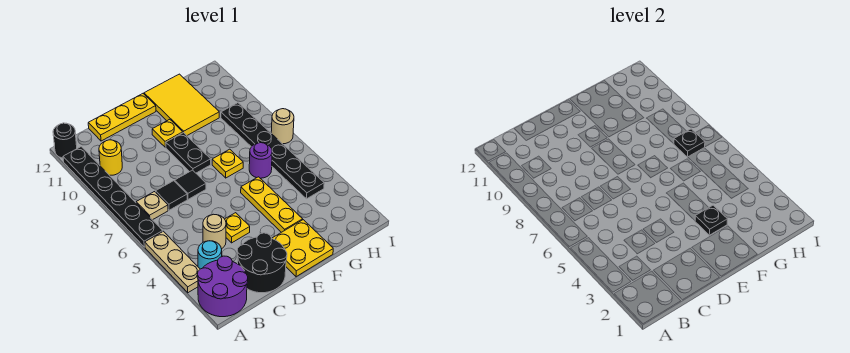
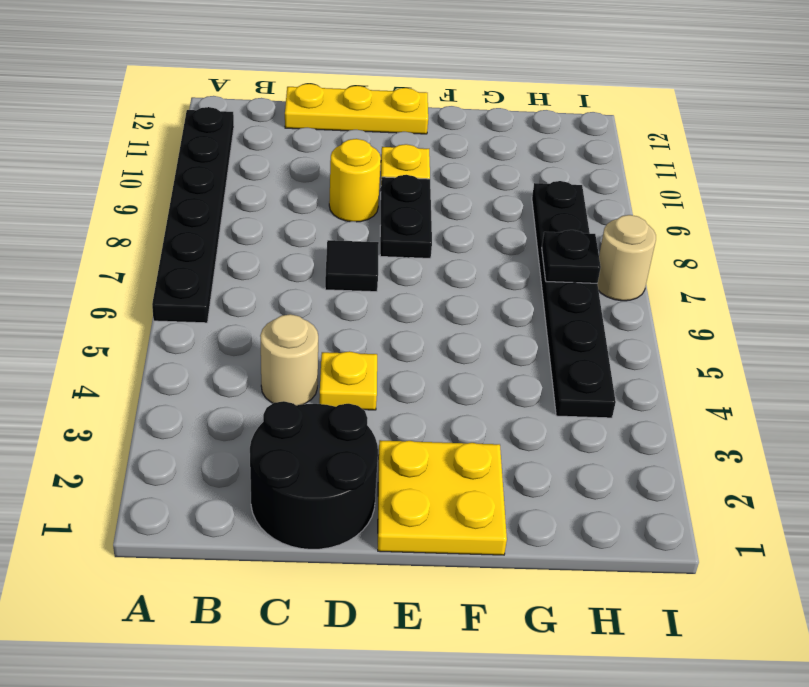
yellow round brick D9 level 1 -> yellow round brick B10 level 1
none -> purple round brick A1:B2 level 1
none -> tan plate A3:A5 level 1
none -> black round brick A12 level 1

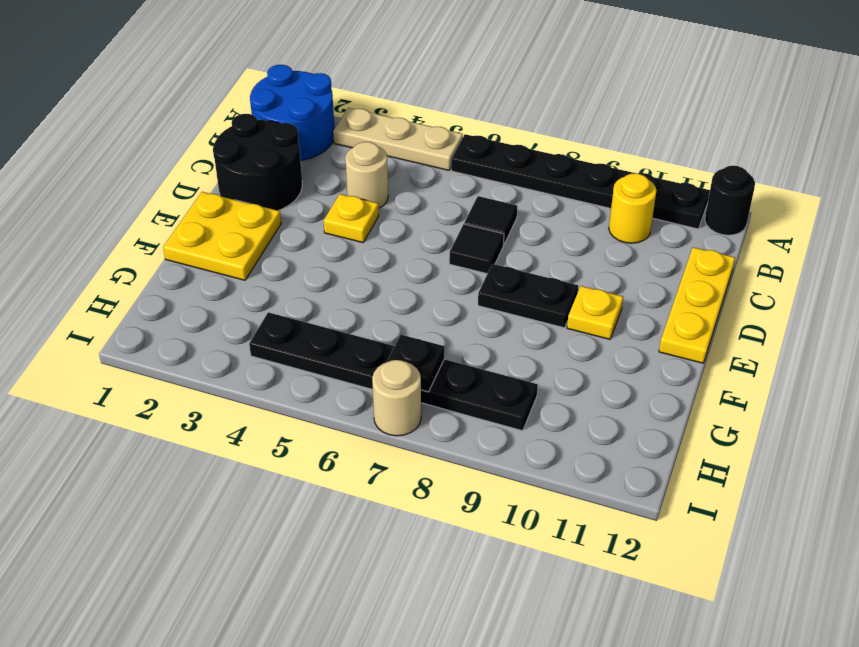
blue round brick A1:B2 level 1 -> purple round brick A1:B2 level 1
none -> cyan round brick B3 level 1
none -> tan plate B7 level 1
none -> yellow plate F3:F5 level 1

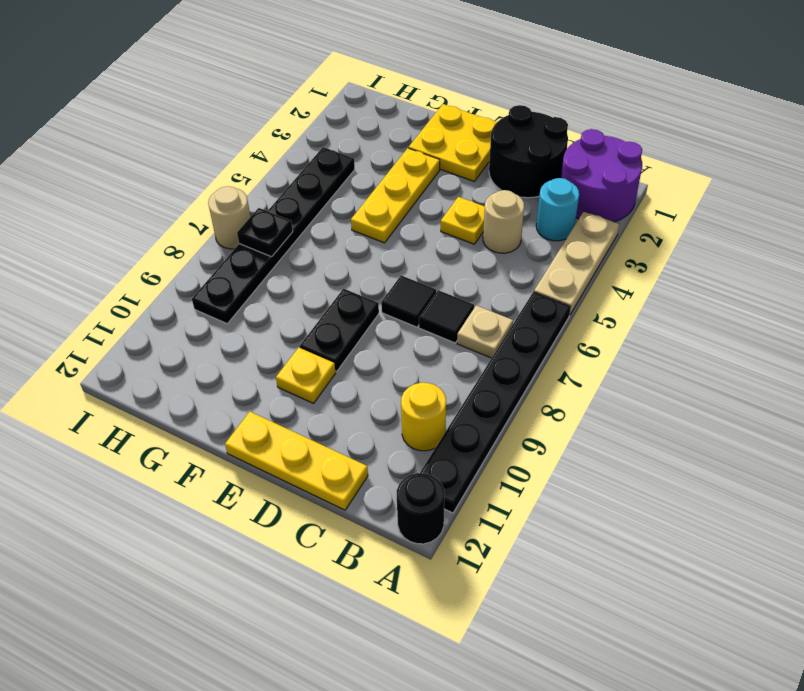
none -> yellow plate F7 level 1
none -> yellow tile F10:G12 level 1
none -> purple round brick G6 level 1

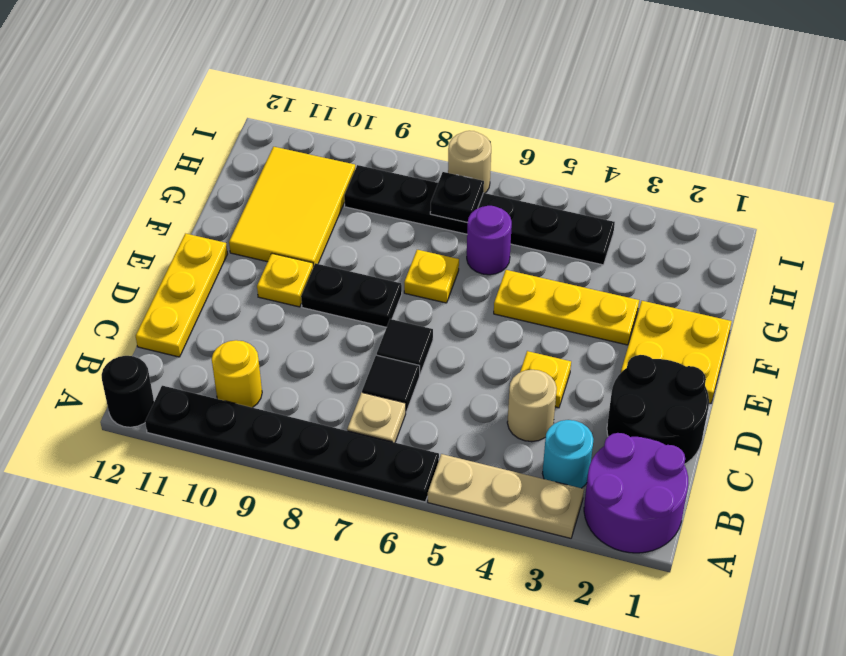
yellow tile F10:H11 level 1 -> yellow tile F10:G12 level 1
none -> black plate F3 level 2

